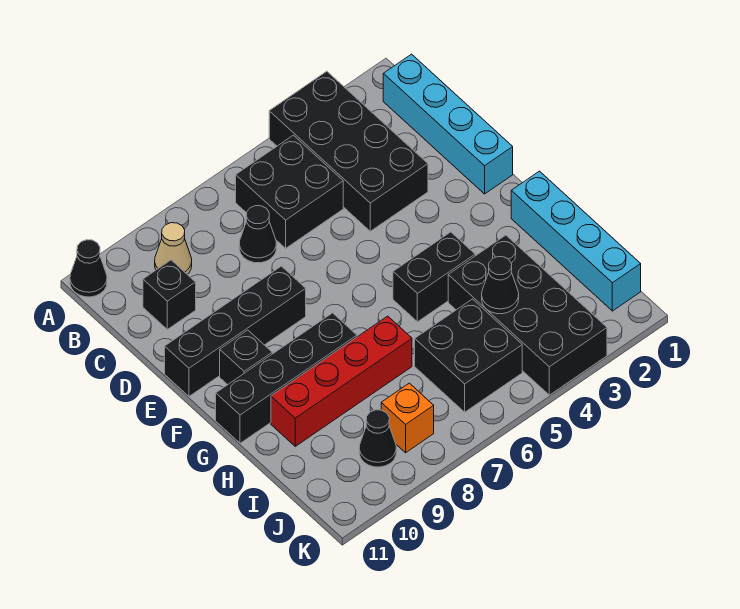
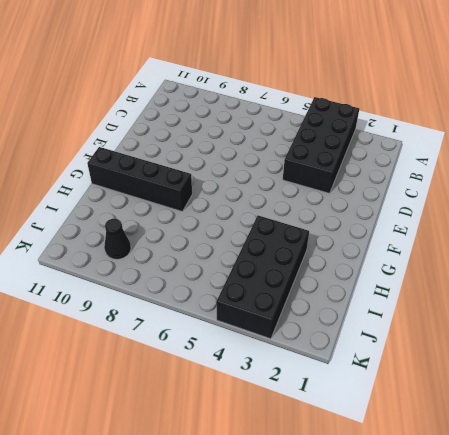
none -> black cone A11 level 1
none -> cyan brick B1:E1 level 1
none -> black brick B5:C6 level 1

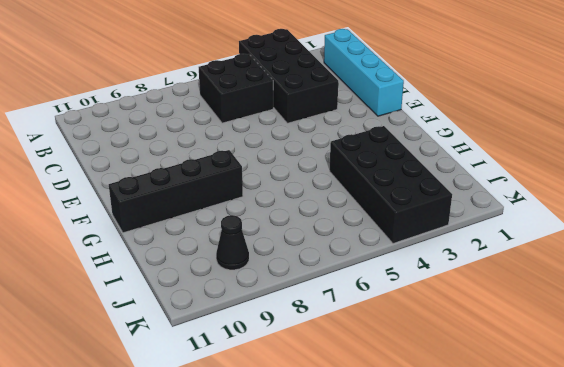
none -> black cone A11 level 1
none -> tan cone B9 level 1
none -> black cone C7 level 1

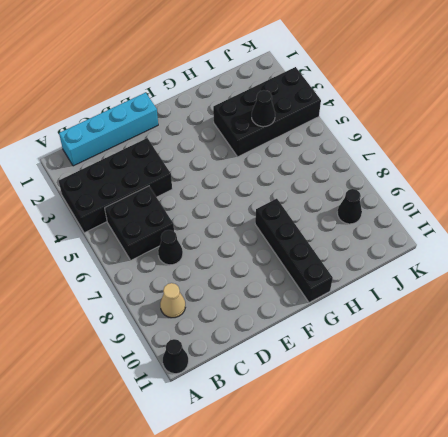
none -> black brick C10 level 1
none -> black brick E8:E11 level 1
none -> black brick F10 level 1

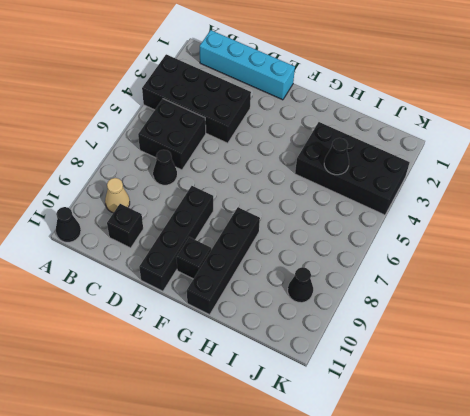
none -> cyan brick G1:J1 level 1
none -> black brick G4:G5 level 1
none -> red brick H7:H10 level 1

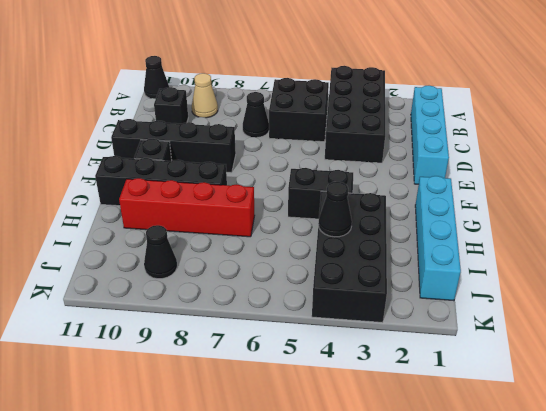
none -> black brick I5:J6 level 1
none -> orange brick J8 level 1

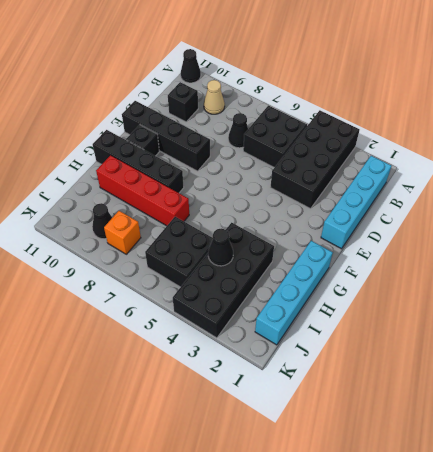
none -> black brick G4:G5 level 1

